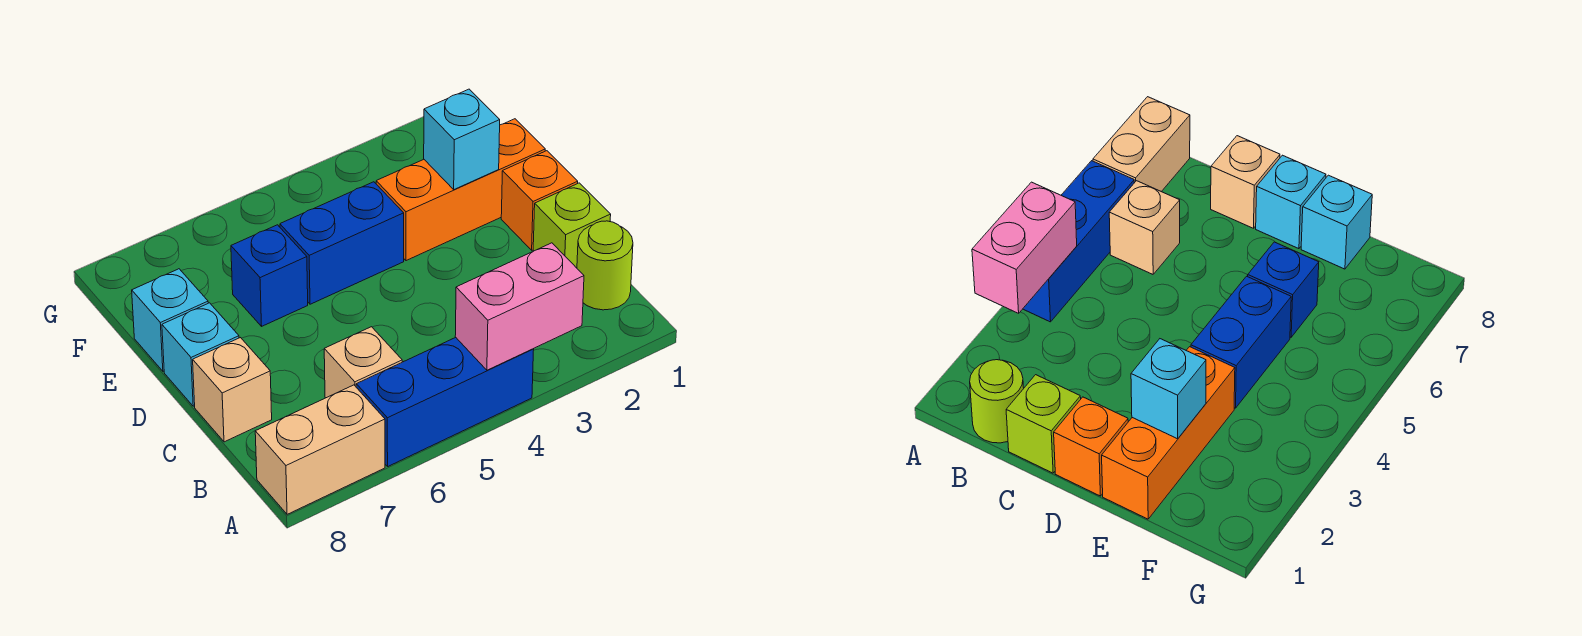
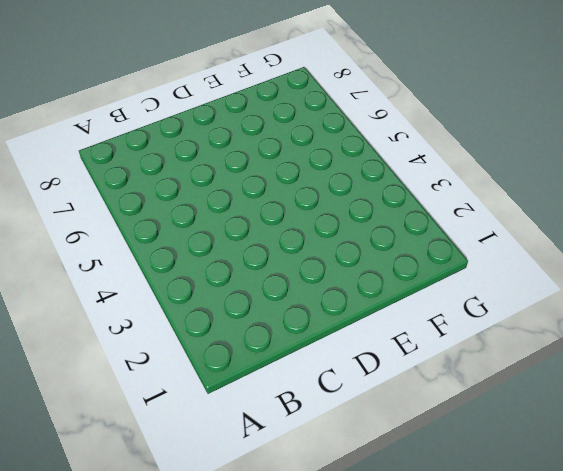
none -> blue brick A4:A6 level 1
none -> tan brick A7:A8 level 1
none -> lime round brick B1 level 1

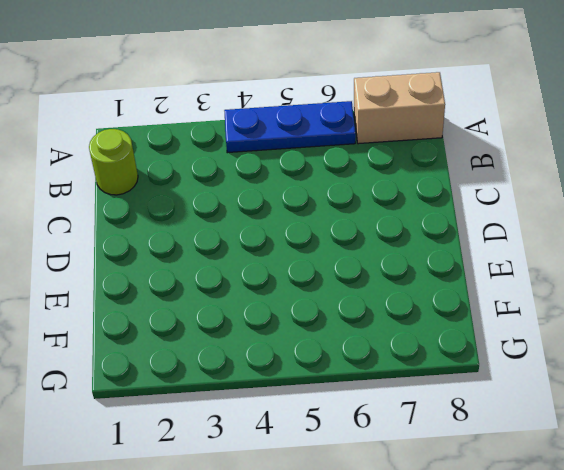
blue plate A4:A6 level 1 -> blue brick A4:A6 level 1
none -> tan brick B6 level 1
none -> lime brick C1 level 1
none -> tan brick C8 level 1

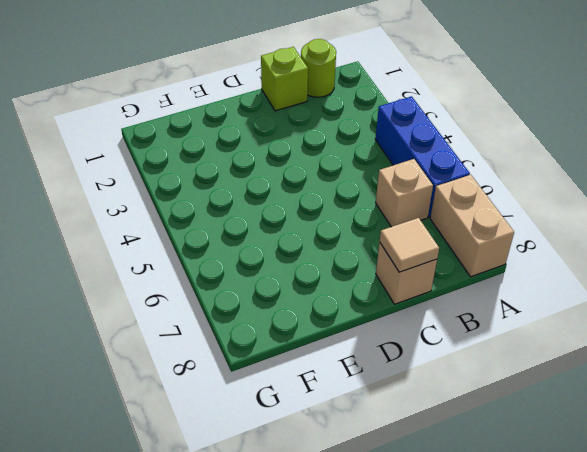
tan tile C8 level 2 -> none
none -> orange brick D1 level 1
none -> cyan brick D8 level 1
none -> orange brick E1:E3 level 1

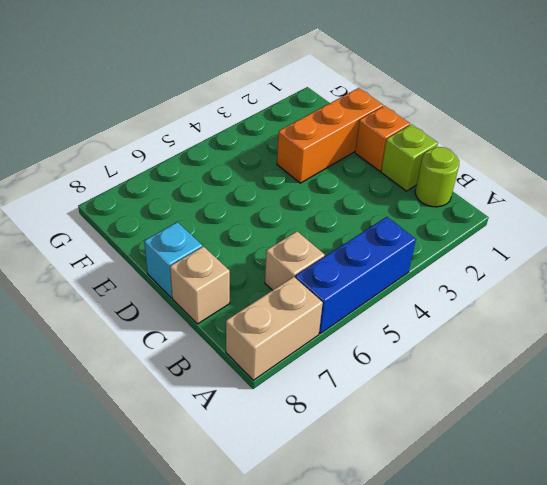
none -> blue brick E4:E5 level 1
none -> blue brick E6 level 1
none -> cyan brick E8 level 1

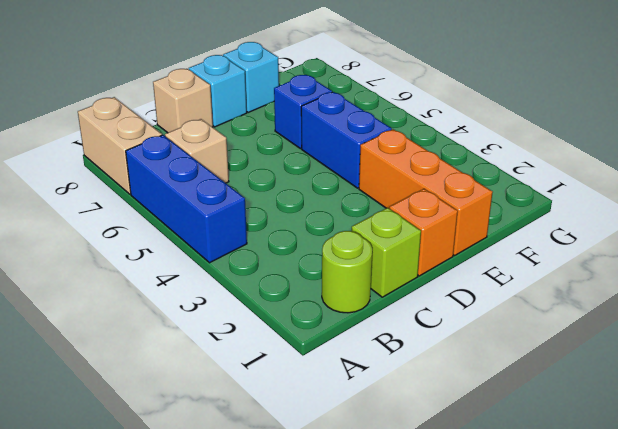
none -> pink brick A3:A4 level 2
none -> cyan brick E2 level 2

